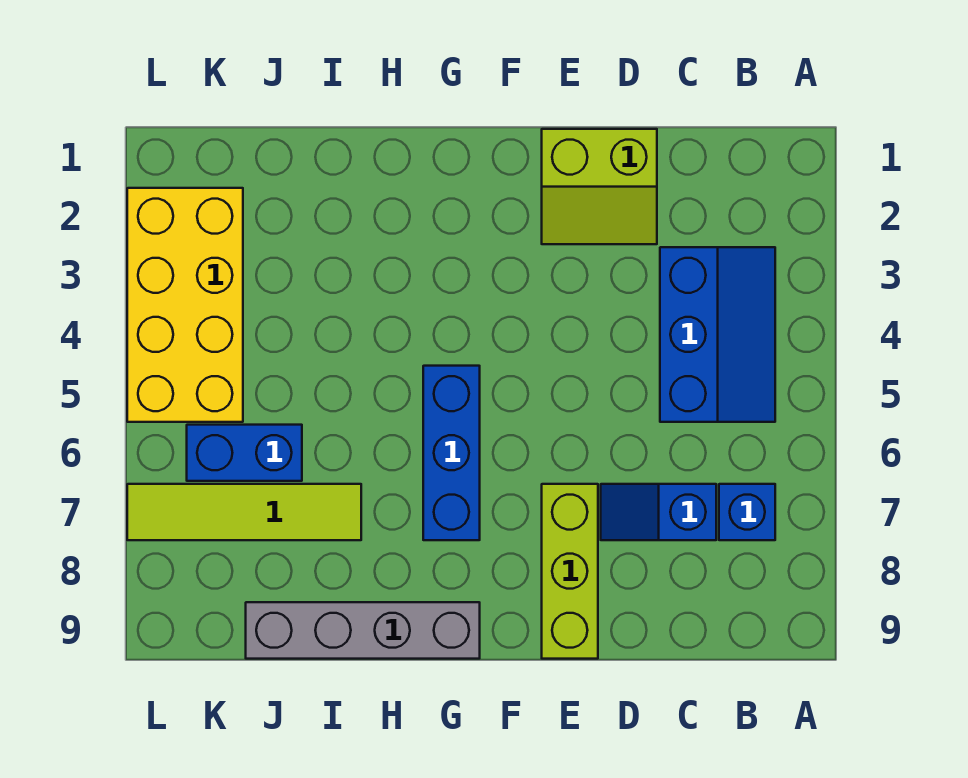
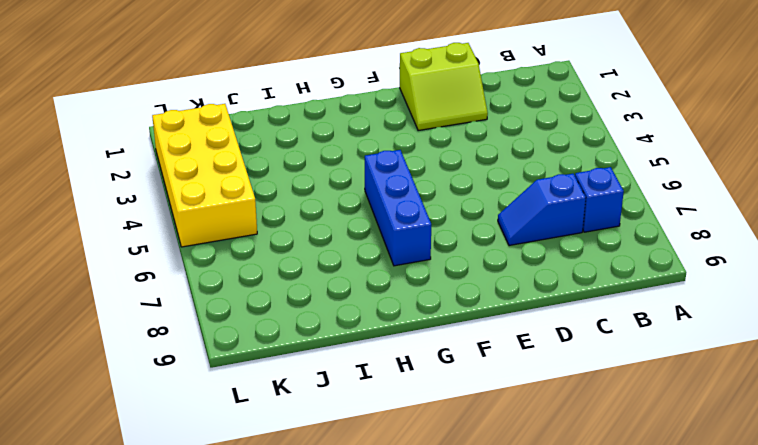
none -> blue slope B3:C5 level 1 top C
none -> lime brick E7:E9 level 1

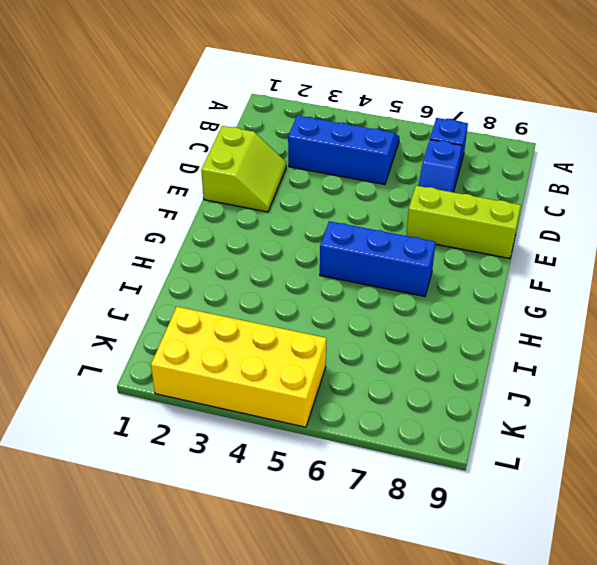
none -> grey brick G9:J9 level 1
none -> lime tile I7:L7 level 1

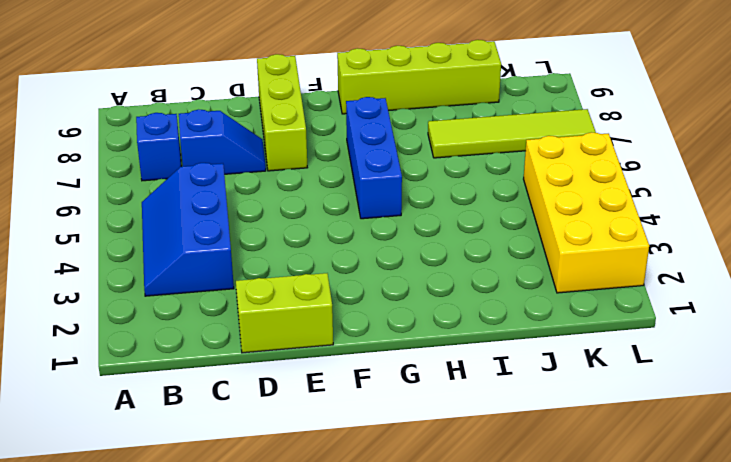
lime brick G9:J9 level 1 -> grey brick G9:J9 level 1
none -> blue brick J6:K6 level 1

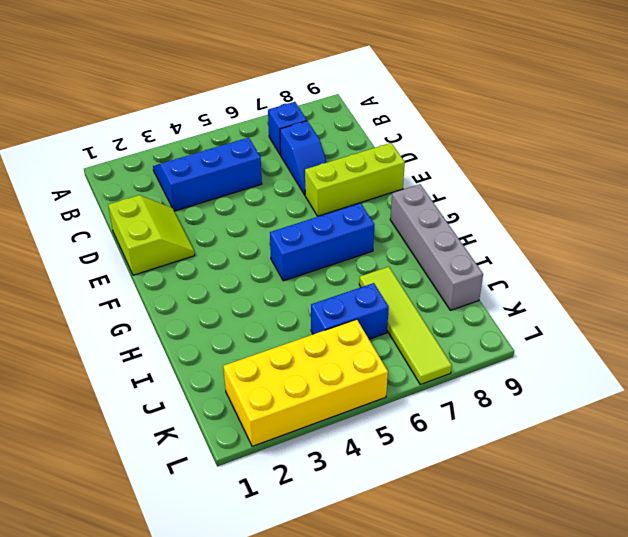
blue brick J5:J6 level 1 -> blue brick J6:K6 level 1

